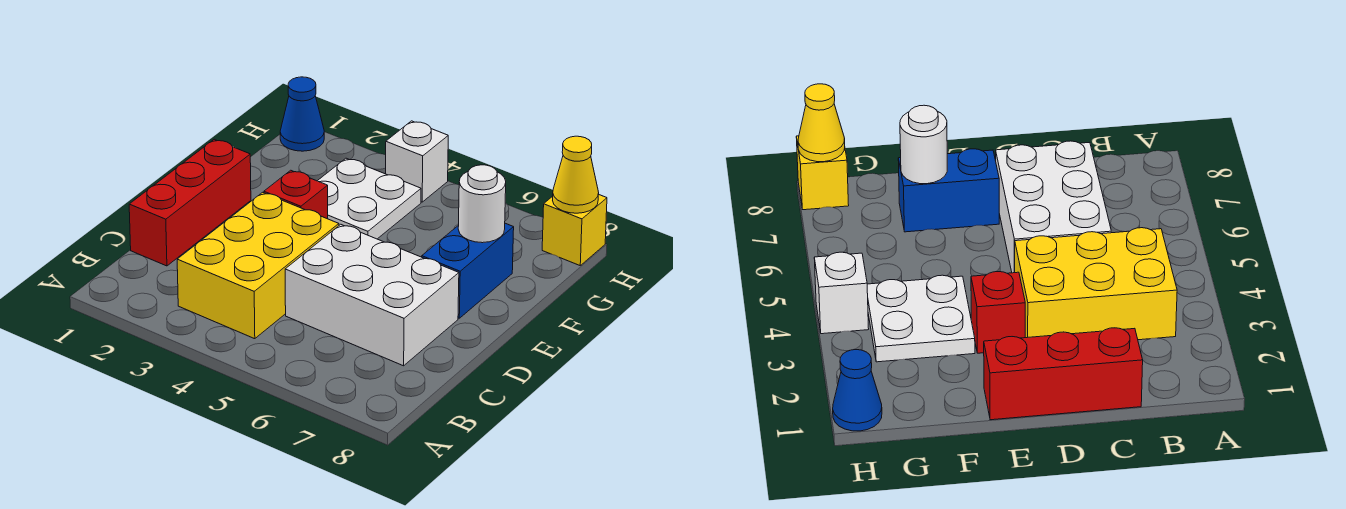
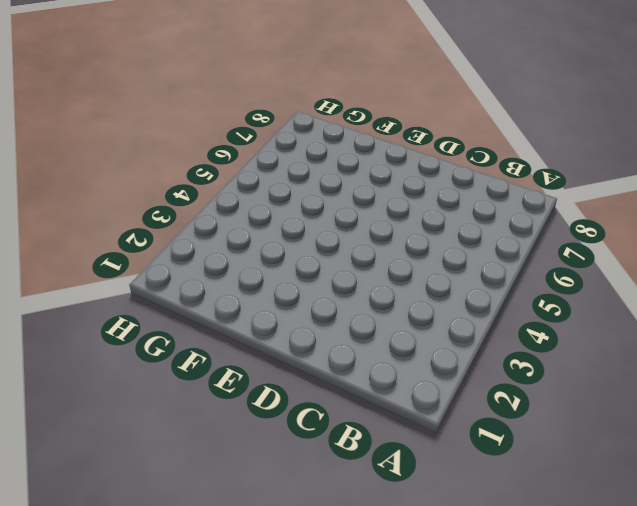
none -> yellow brick B3:D4 level 1
none -> red brick C1:E1 level 1

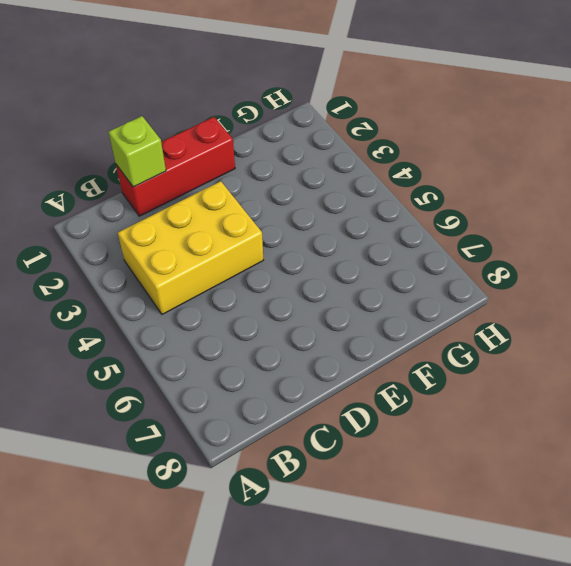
lime brick C1 level 2 -> none
none -> white brick C5:D7 level 1
none -> red brick E3 level 1

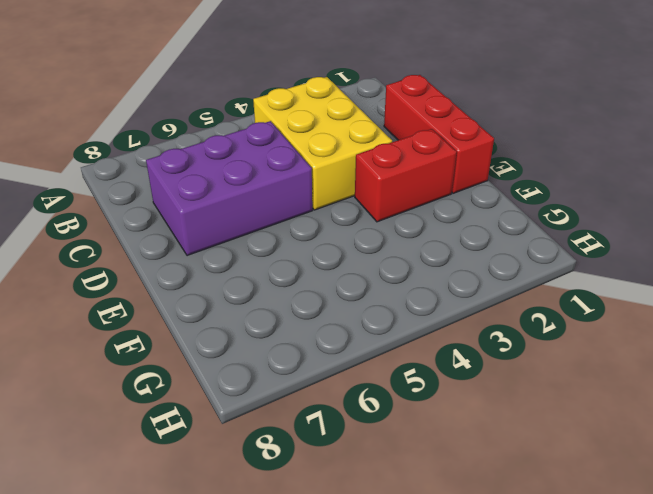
purple brick C5:D7 level 1 -> white brick C5:D7 level 1
red brick E2:E3 level 1 -> red brick E3 level 1
none -> blue brick E7:F7 level 1
none -> white plate F3:G4 level 1

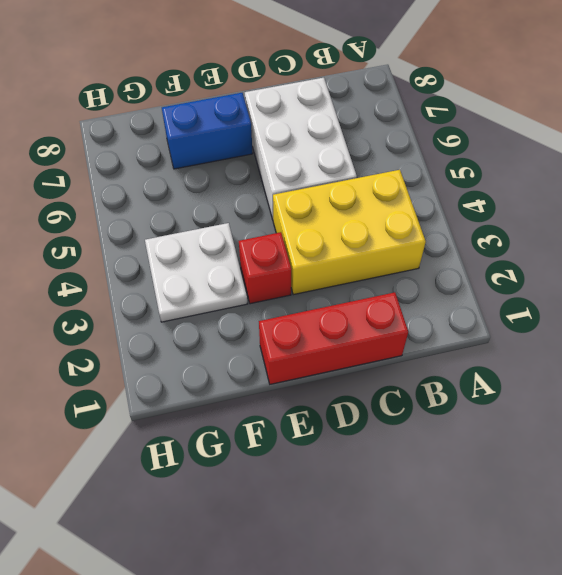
none -> blue cone H1 level 1
none -> white brick H4 level 1

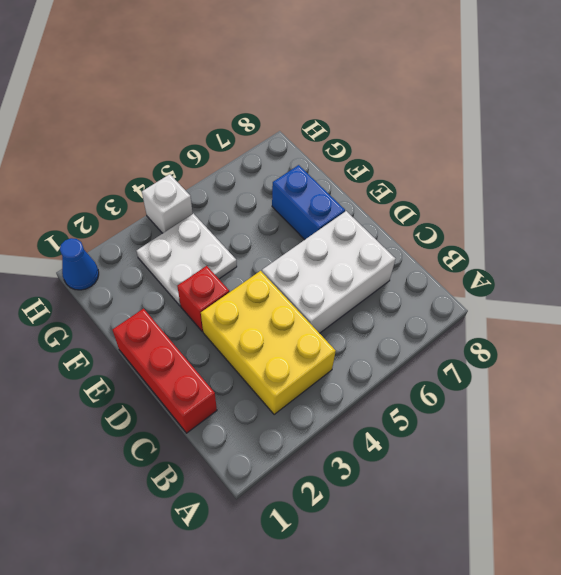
none -> yellow brick H8 level 1
none -> white round brick F7 level 2

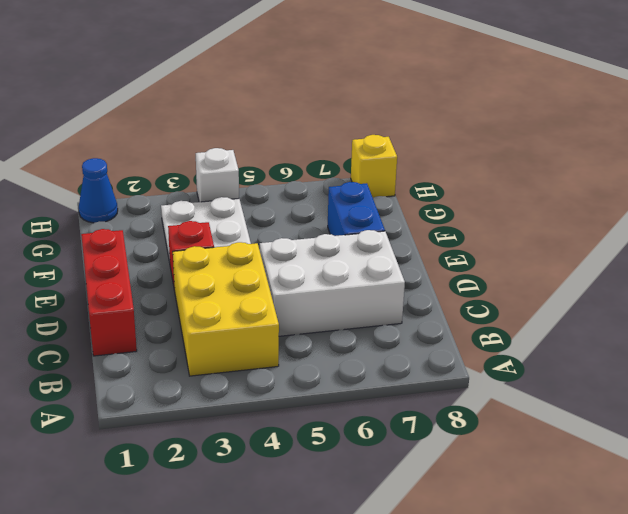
none -> white round brick F7 level 2
none -> yellow cone H8 level 2

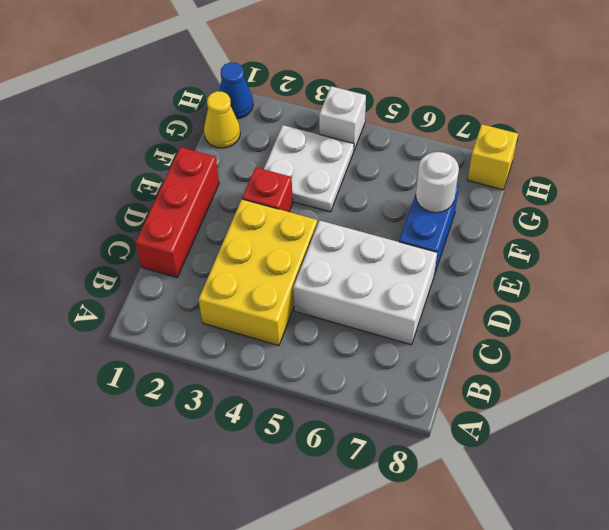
yellow cone G1 level 1 -> yellow cone H8 level 2

